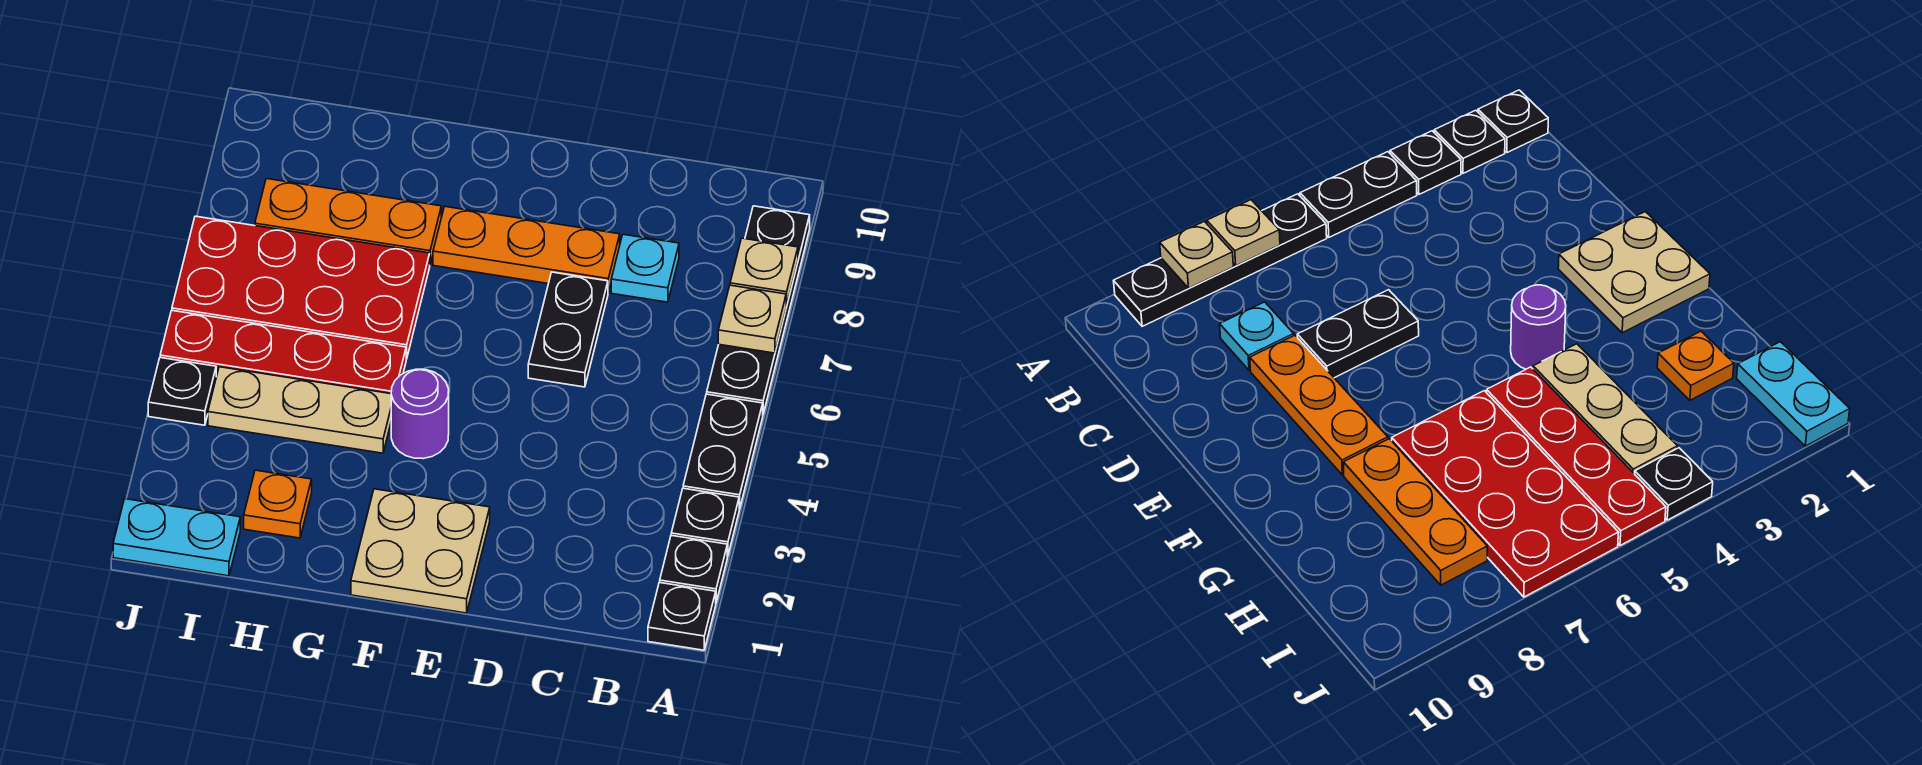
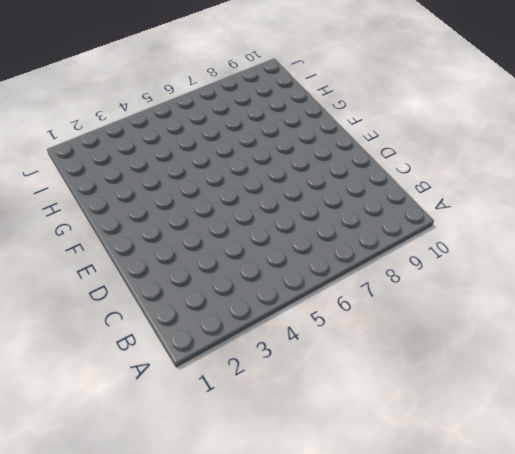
none -> black plate A1 level 1
none -> black plate A2 level 1
none -> black plate A3 level 1

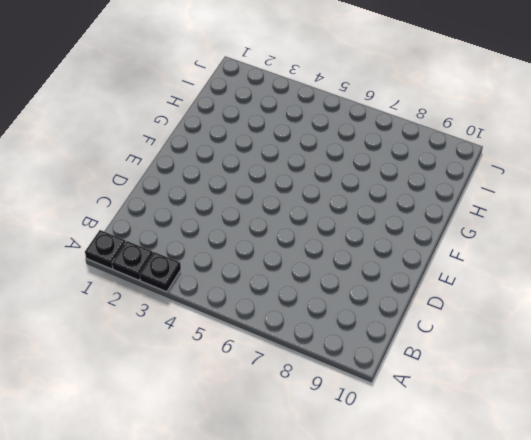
none -> black plate A4:A5 level 1
none -> black plate A6:A9 level 1
none -> cyan plate C8 level 1

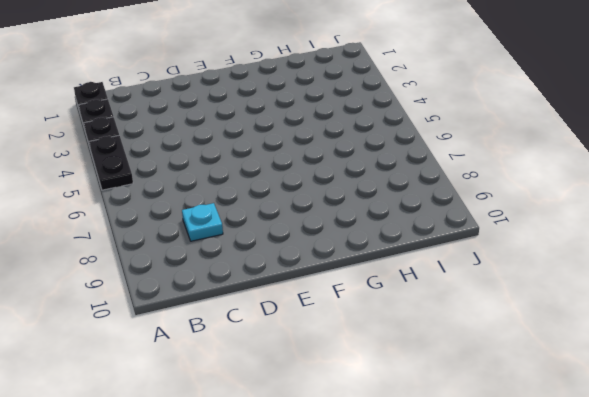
none -> black plate A6:A9 level 1
none -> black plate D6:D7 level 1
none -> orange plate D8:F8 level 1

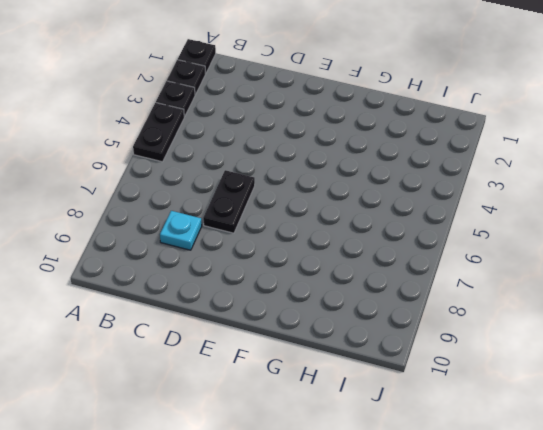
none -> black plate A6:A9 level 1
none -> orange plate D8:F8 level 1
none -> tan plate E1:F2 level 1

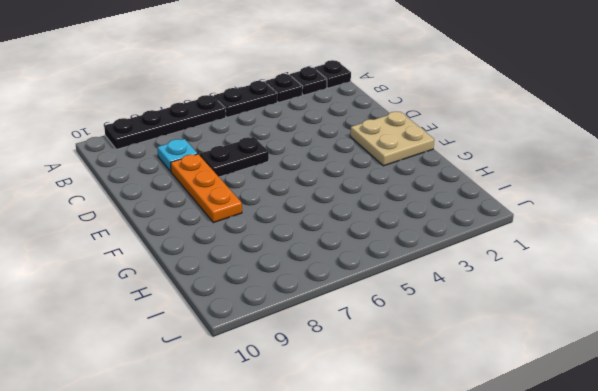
none -> purple round brick F4 level 1
none -> tan plate G4:I4 level 1
none -> red plate G5:J5 level 1

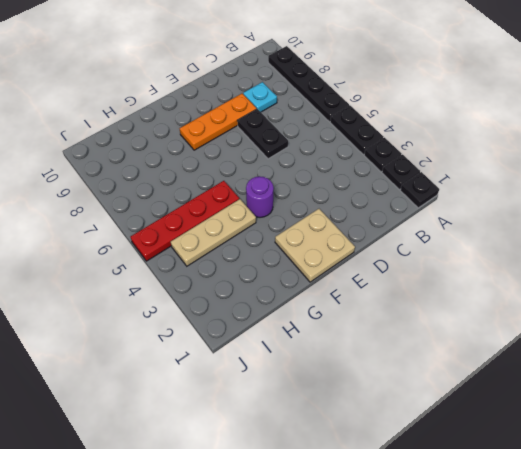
none -> red plate G6:J7 level 1
none -> orange plate G8:I8 level 1
none -> orange plate H2 level 1

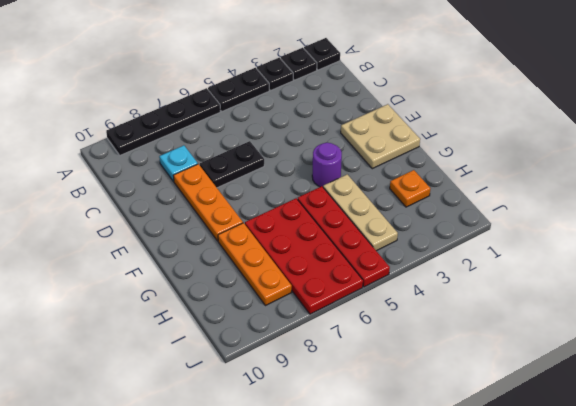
none -> cyan plate I1:J1 level 1
none -> black plate J4 level 1
none -> tan plate A7 level 2

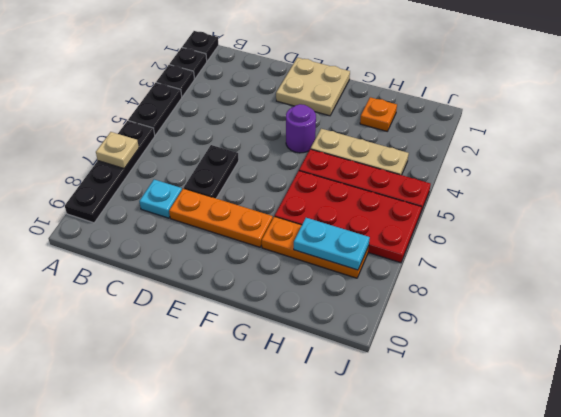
cyan plate H8:I8 level 2 -> cyan plate I1:J1 level 1
none -> black plate J4 level 1
none -> tan plate A8 level 2

